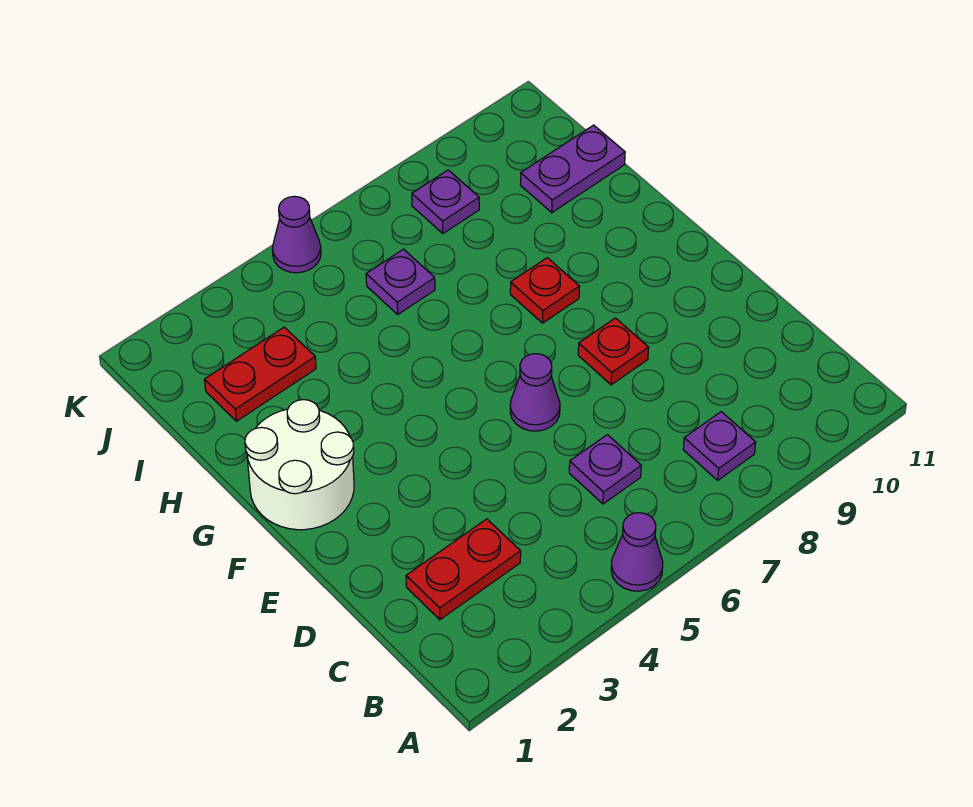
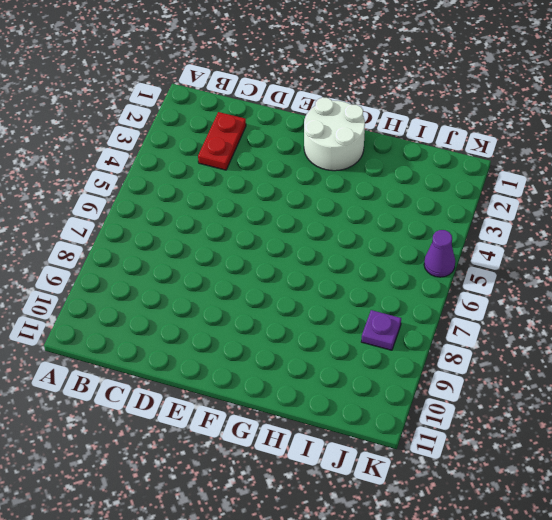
none -> purple cone A5 level 1
none -> purple plate B8 level 1
none -> purple plate C6 level 1

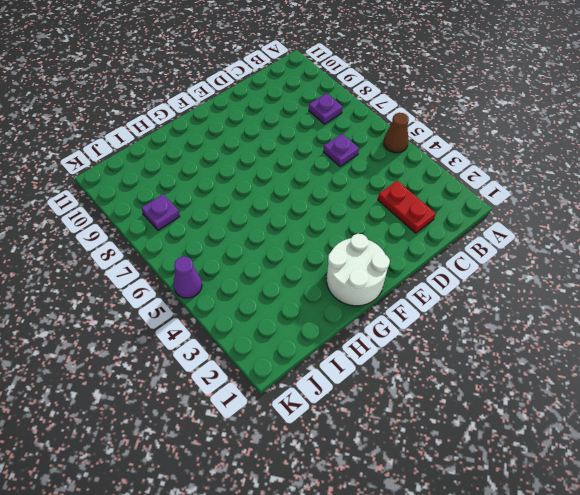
brown cone A5 level 1 -> purple cone A5 level 1
none -> purple cone E6 level 1
none -> red plate E8 level 1
none -> red plate G8 level 1

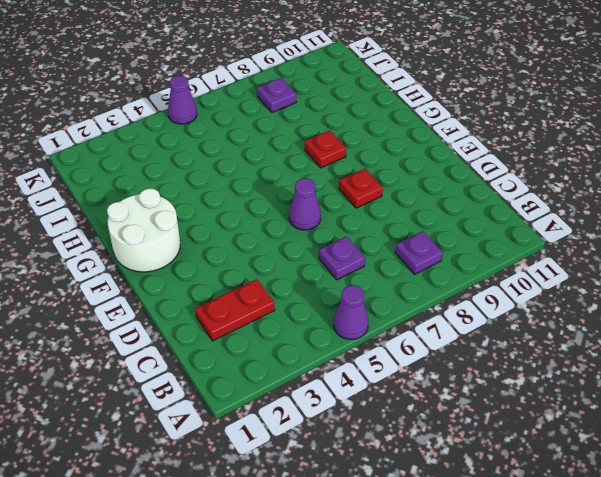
none -> red plate I2:I3 level 1
none -> purple plate I6 level 1
none -> purple plate I10:I11 level 1

